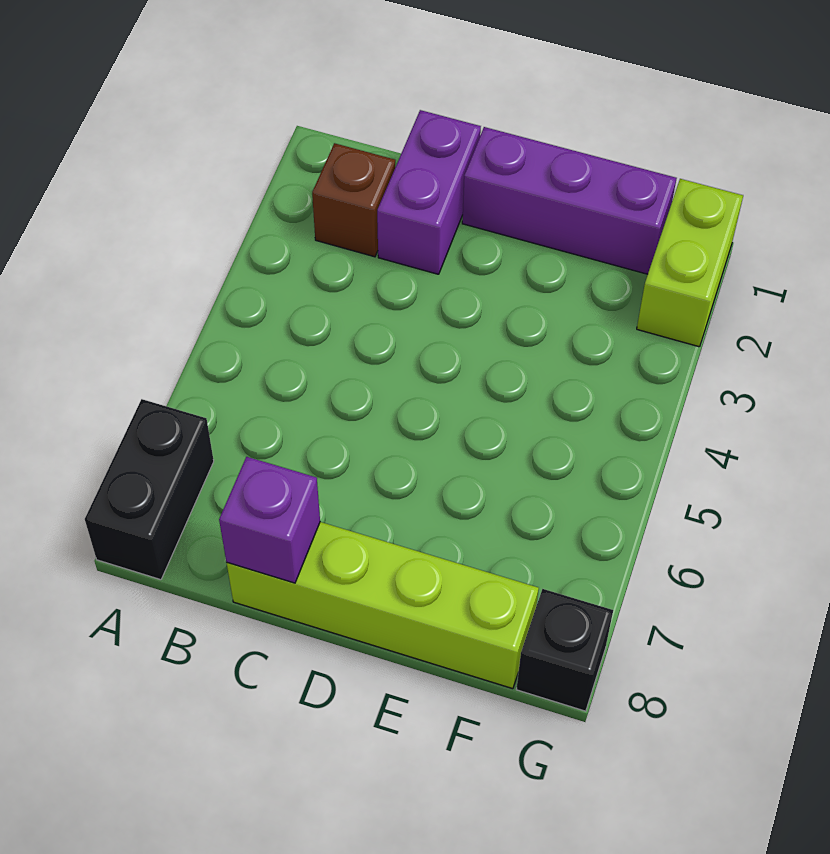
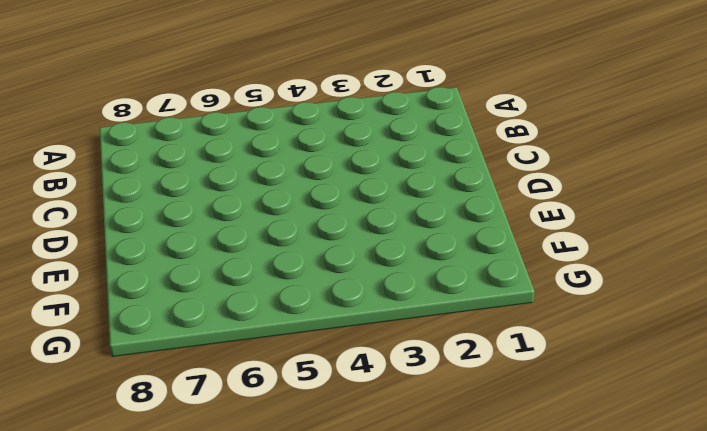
none -> black brick A7:A8 level 1
none -> brown brick B2 level 1

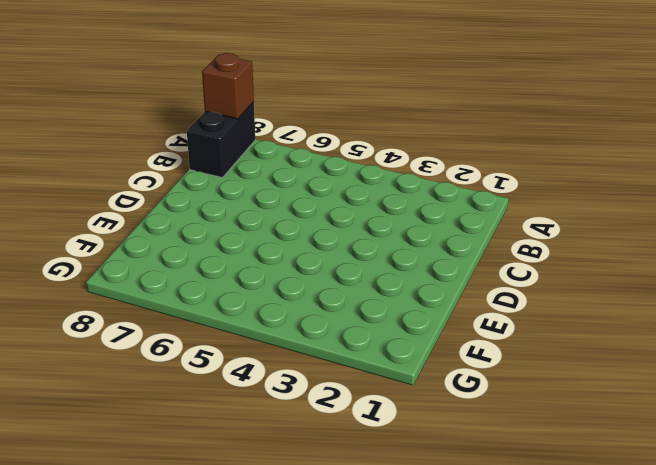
black brick A8:B8 level 1 -> black brick A7:A8 level 1
brown brick A8 level 2 -> brown brick B2 level 1
none -> purple brick C1:C2 level 1
none -> lime brick C8:F8 level 1

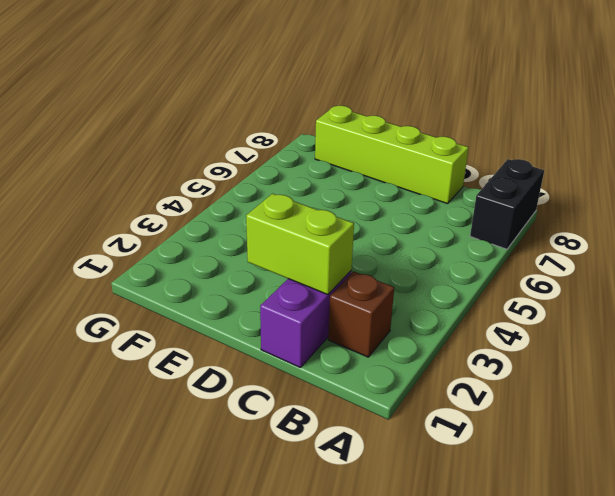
lime brick C2:D2 level 2 -> lime brick G1:G2 level 1
none -> purple brick D1:F1 level 1
none -> black brick G8 level 1

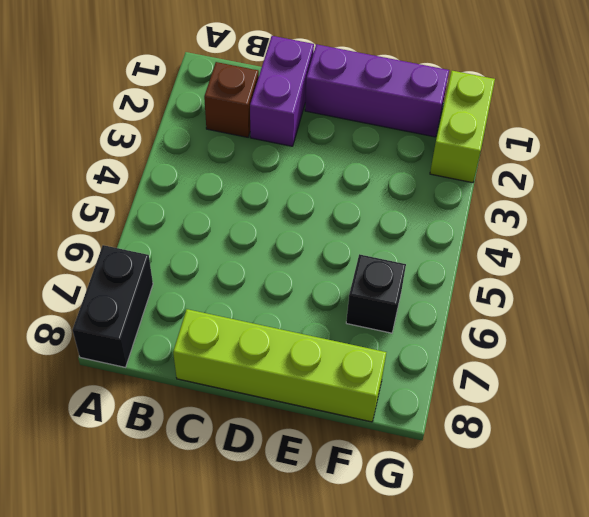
black brick F6 level 1 -> black brick G8 level 1
none -> purple brick C8 level 2

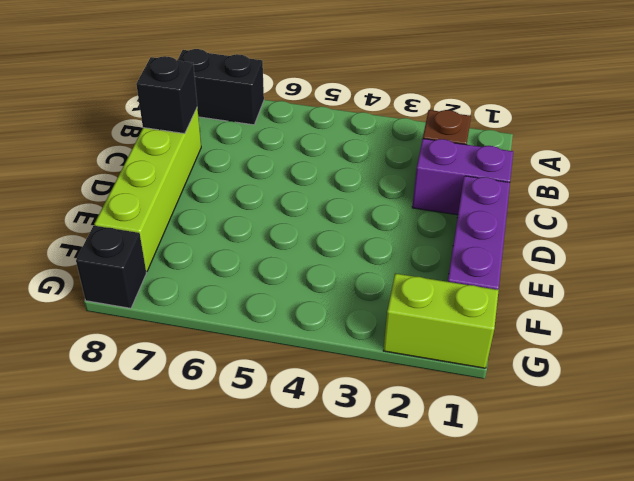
black brick C8 level 2 -> purple brick C8 level 2

